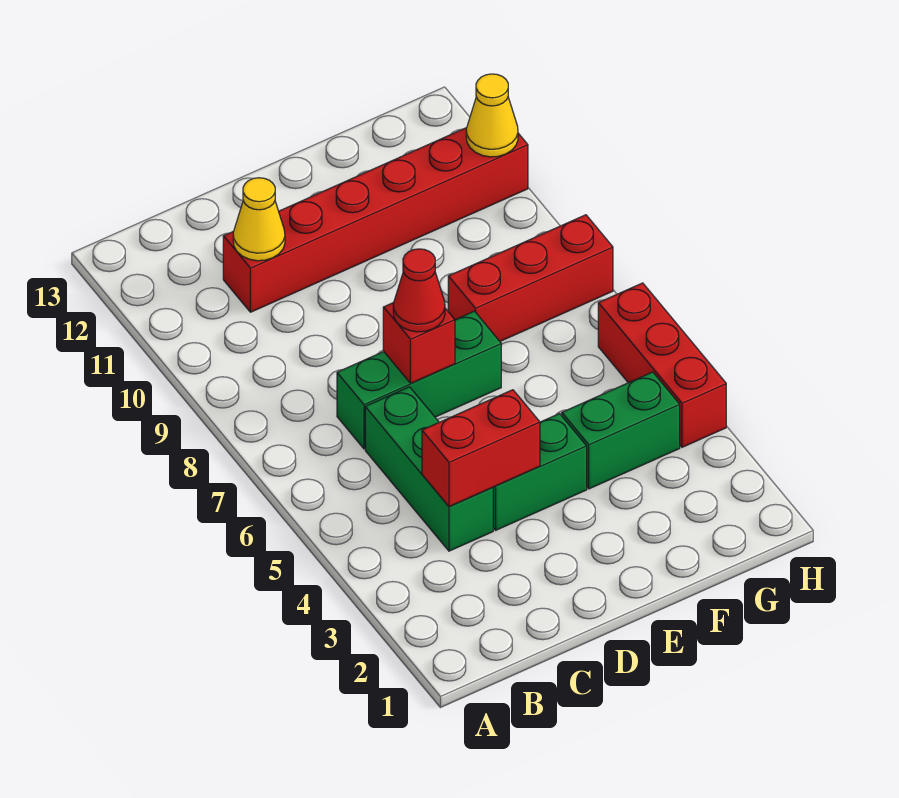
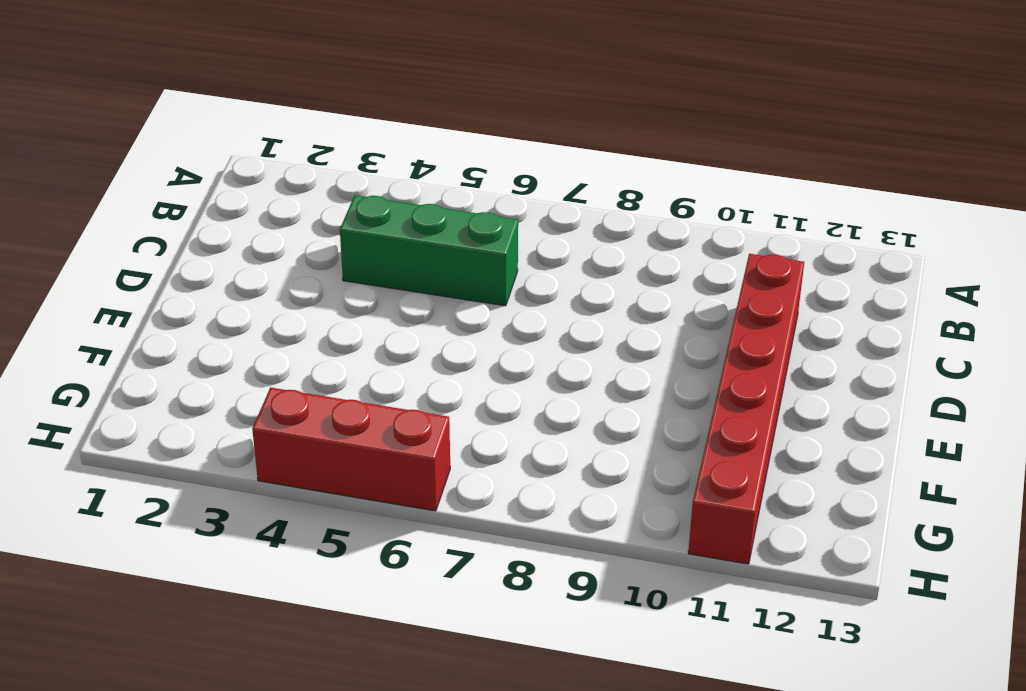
none -> green brick C7:E7 level 1
none -> green brick D4:E4 level 1
none -> green brick F4:G4 level 1

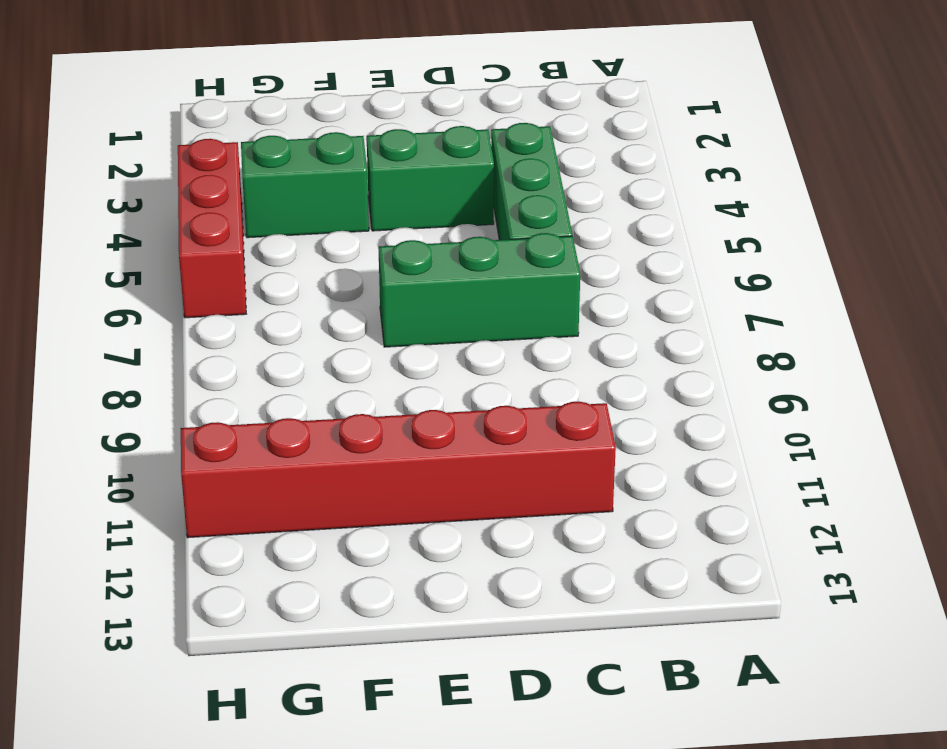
none -> red brick F8:H8 level 1
none -> red brick C4:D4 level 2
none -> yellow cone C11 level 2

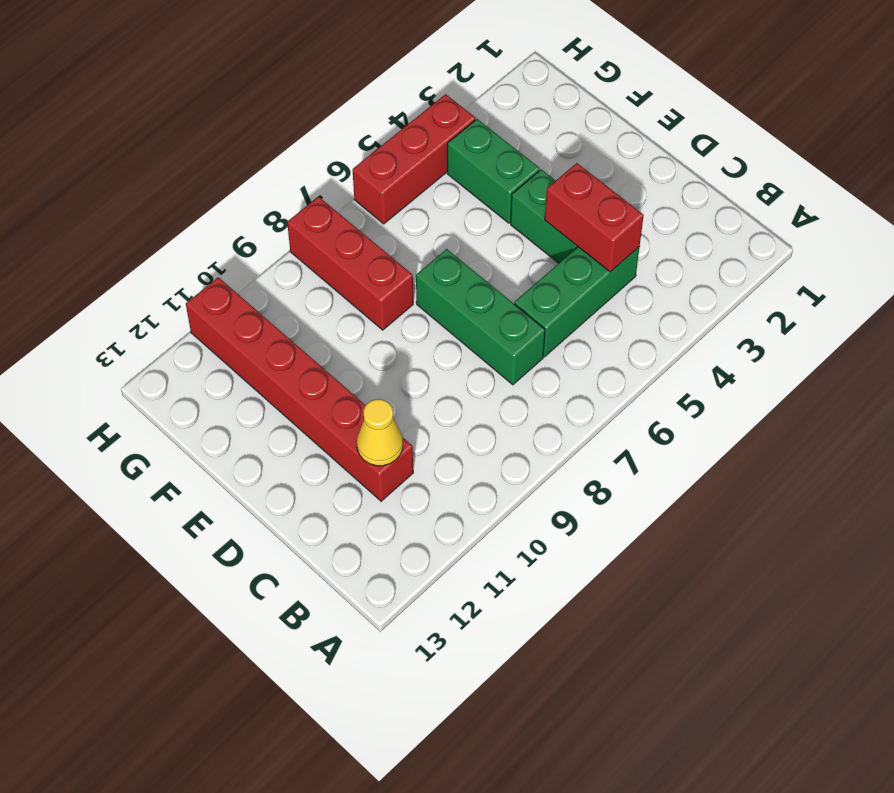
none -> red brick D7 level 2
none -> yellow cone H11 level 2
none -> red cone D7 level 3

